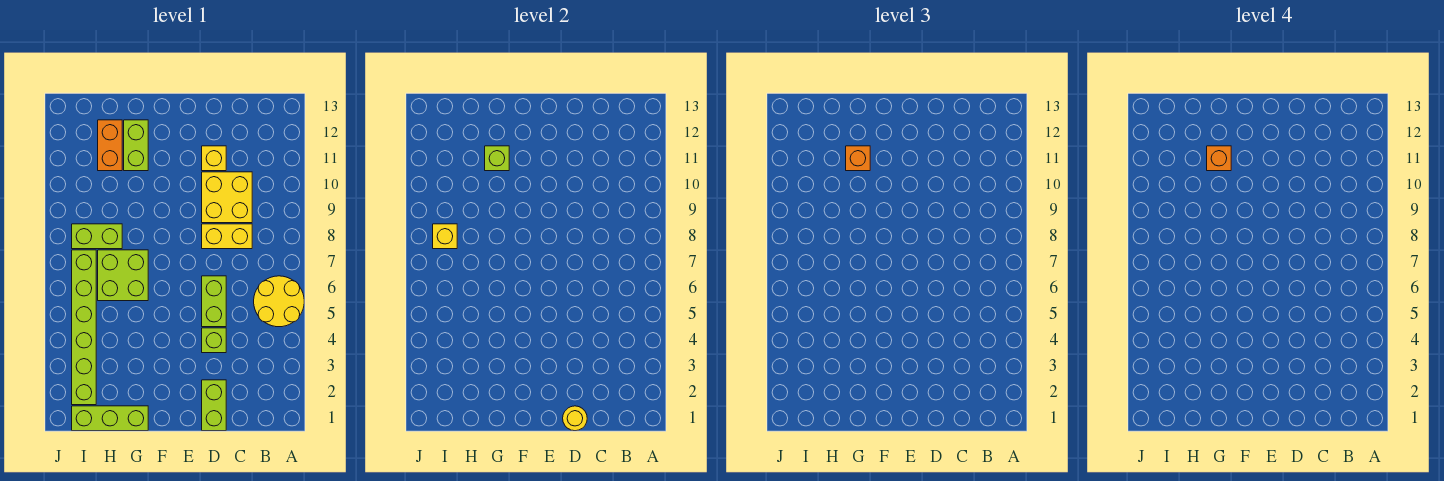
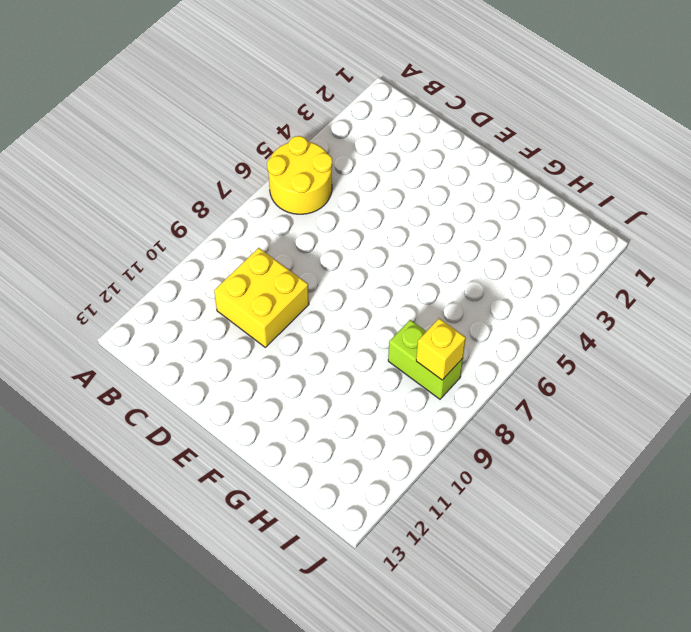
none -> yellow brick C8:D8 level 1
none -> lime brick D1:D2 level 1
none -> lime brick D4 level 1

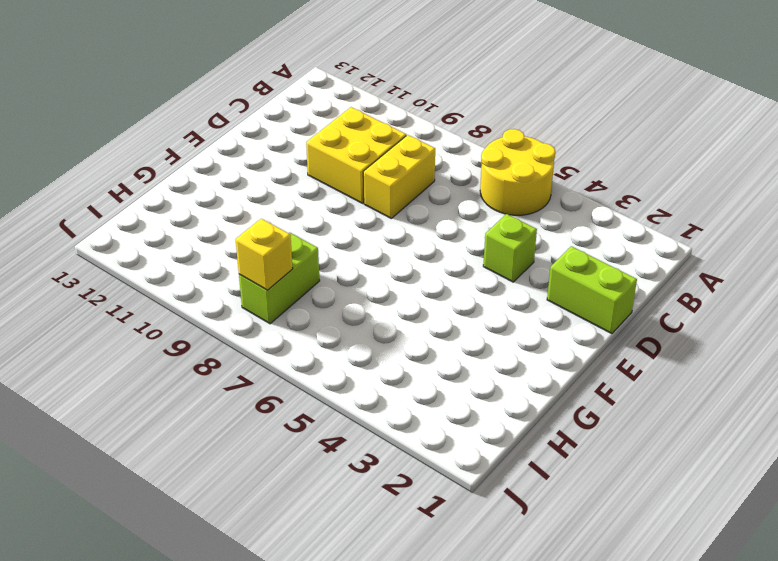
none -> lime brick D5:D6 level 1
none -> yellow brick D11 level 1
none -> lime brick G1:I1 level 1

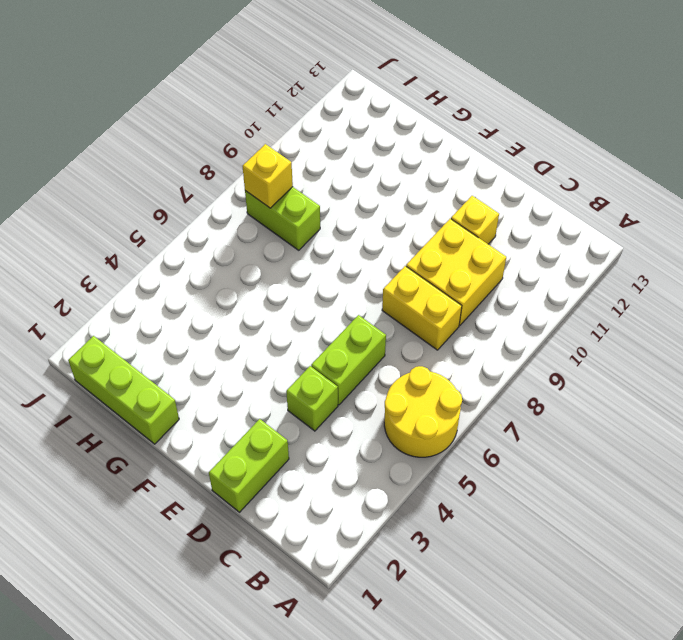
none -> lime brick G6:H7 level 1
none -> lime brick G11:G12 level 1
none -> orange brick H11:H12 level 1

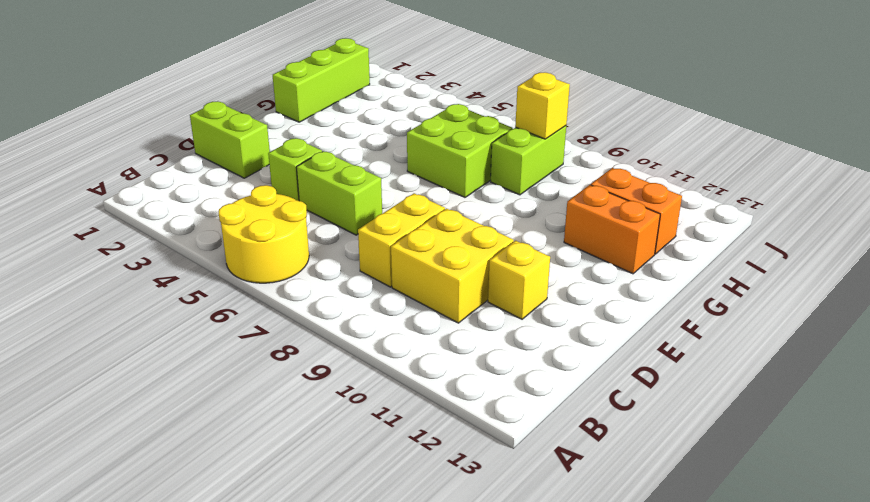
orange brick G11:G12 level 1 -> lime brick G11:G12 level 1
none -> lime brick I2:I7 level 1
none -> yellow round brick D1 level 2
none -> lime brick G11 level 2

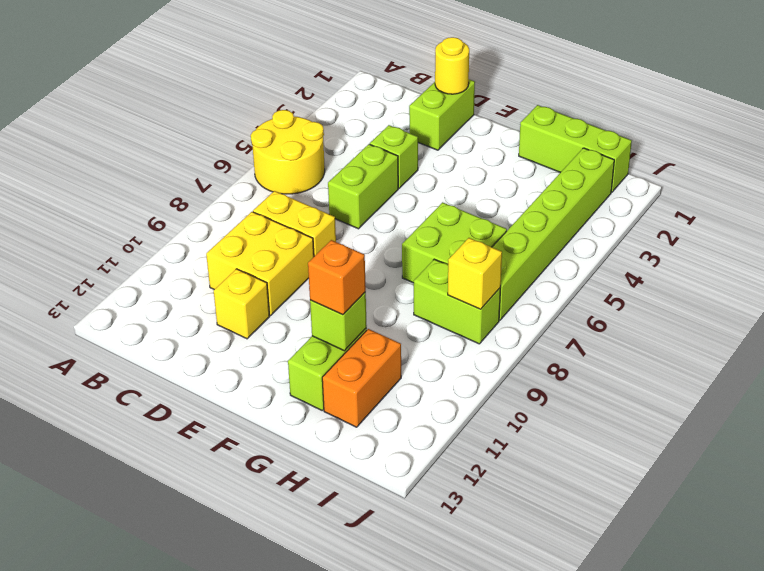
none -> orange brick G11 level 4

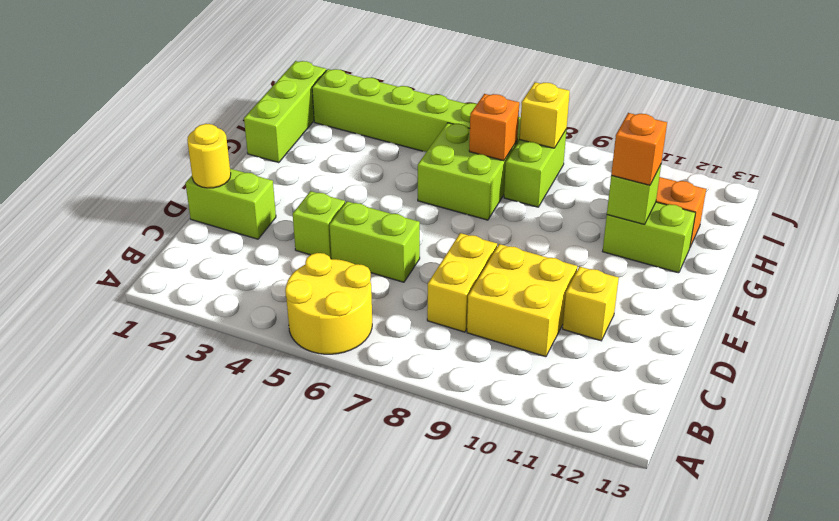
orange brick H7 level 2 -> orange brick G11 level 4

